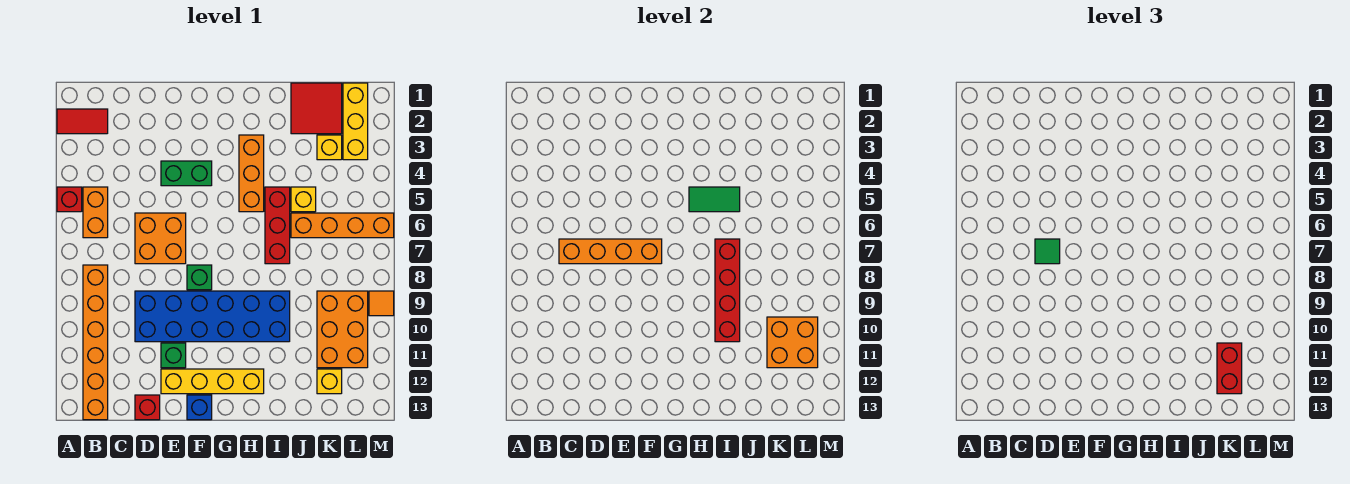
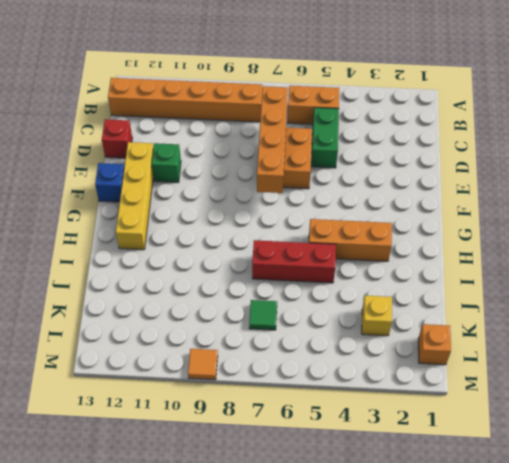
green brick C5:D5 level 1 -> green brick E4:F4 level 1
green tile K7 level 1 -> green tile D7 level 3
orange brick L1 level 1 -> yellow brick L1:L3 level 1
none -> red tile A2:B2 level 1
none -> red brick A5 level 1
none -> blue brick D9:I10 level 1

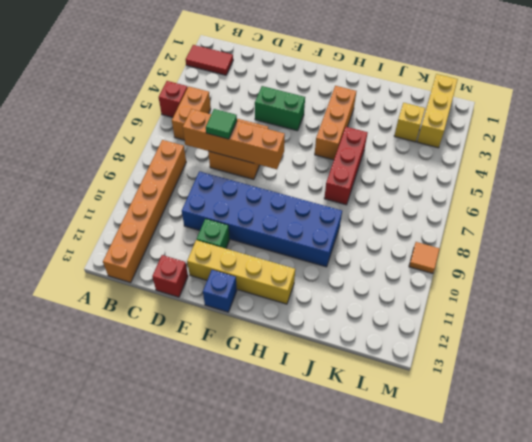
none -> green brick F8 level 1
none -> red tile J1:K2 level 1
none -> yellow brick J5 level 1

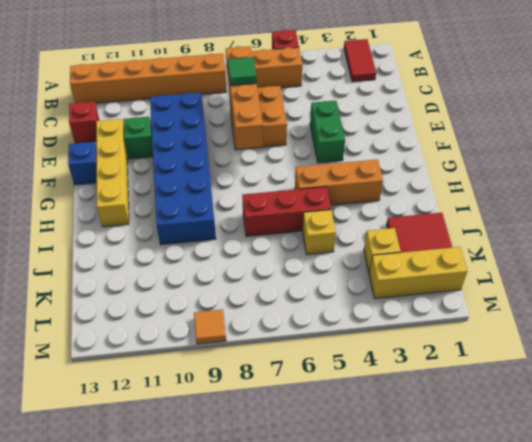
none -> green brick F8 level 1
none -> orange brick J6:M6 level 1
none -> orange brick K9:L11 level 1

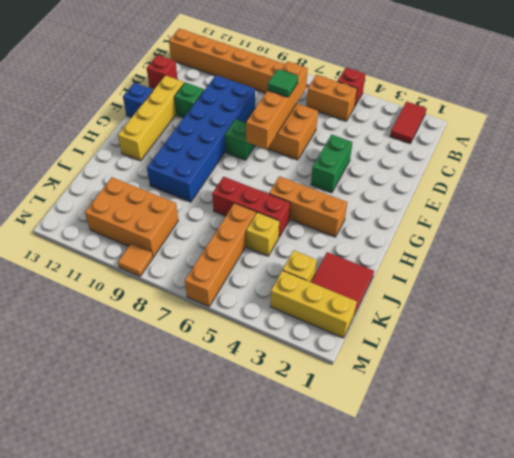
none -> yellow brick K12 level 1
none -> green tile H5:I5 level 2
none -> red brick I7:I10 level 2

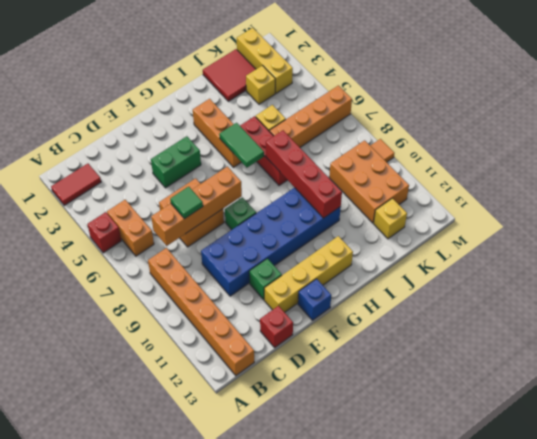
green tile H5:H6 level 2 -> green tile H5:I5 level 2
none -> orange brick K10:L11 level 2
none -> red brick K11:K12 level 3

